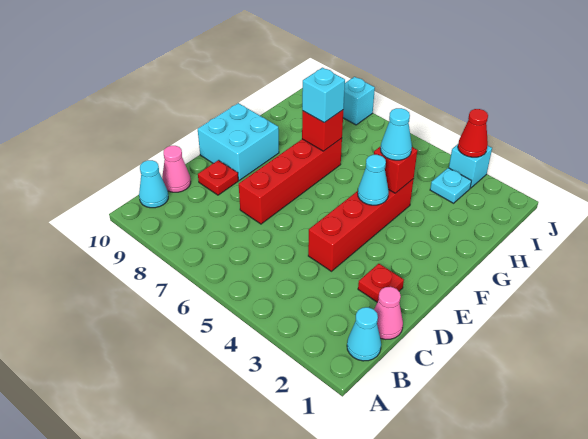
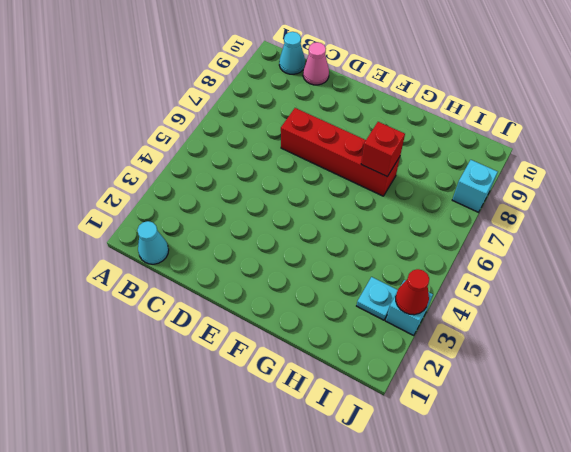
none -> pink cone C1 level 1
none -> red plate D2 level 1
none -> red brick D4:G4 level 1

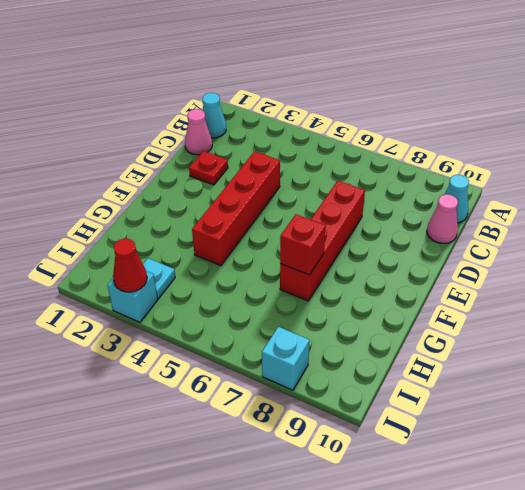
none -> red plate D9 level 1
none -> cyan brick E9:F10 level 1
none -> cyan cone F4 level 2

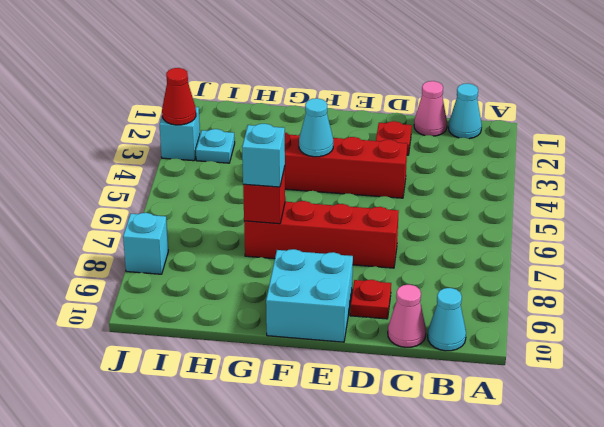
none -> red brick G4 level 2
none -> cyan cone G4 level 3

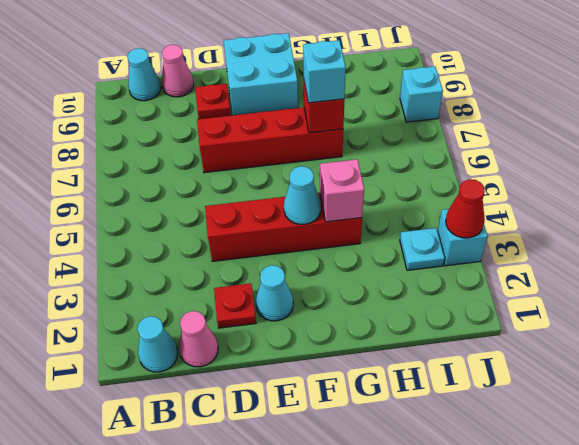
cyan cone E2 level 1 -> cyan cone G4 level 3
pink brick G4 level 2 -> red brick G4 level 2

